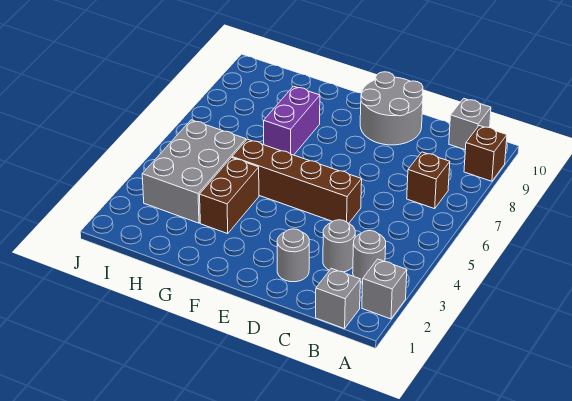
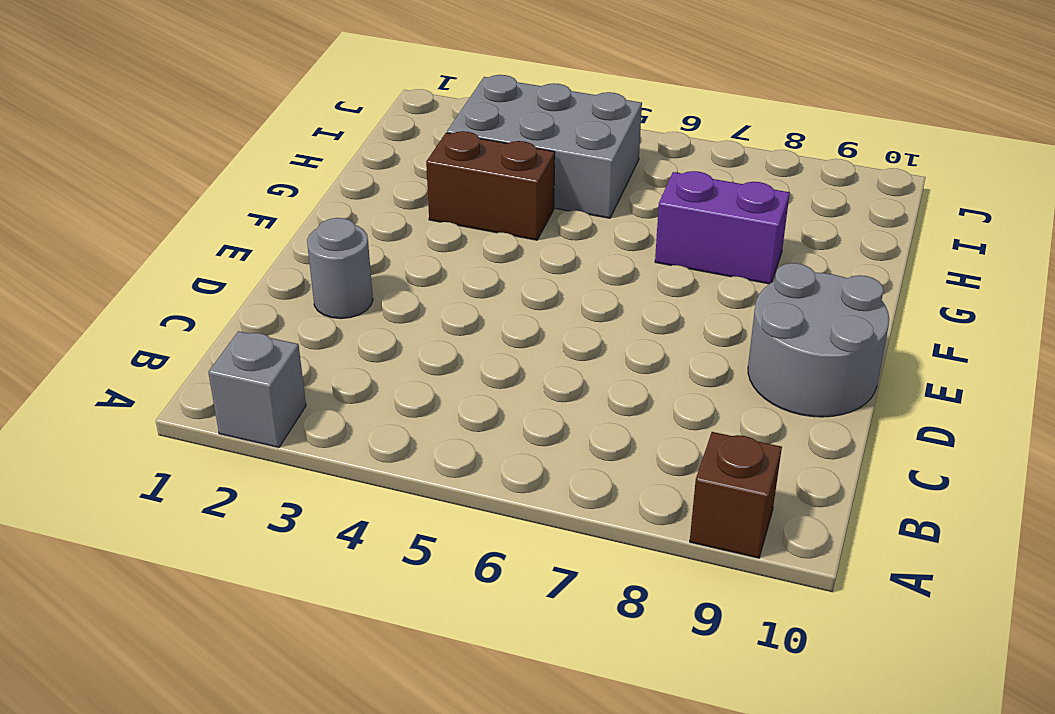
none -> grey brick B1 level 1
none -> grey round brick B3 level 1
none -> brown brick B7 level 1

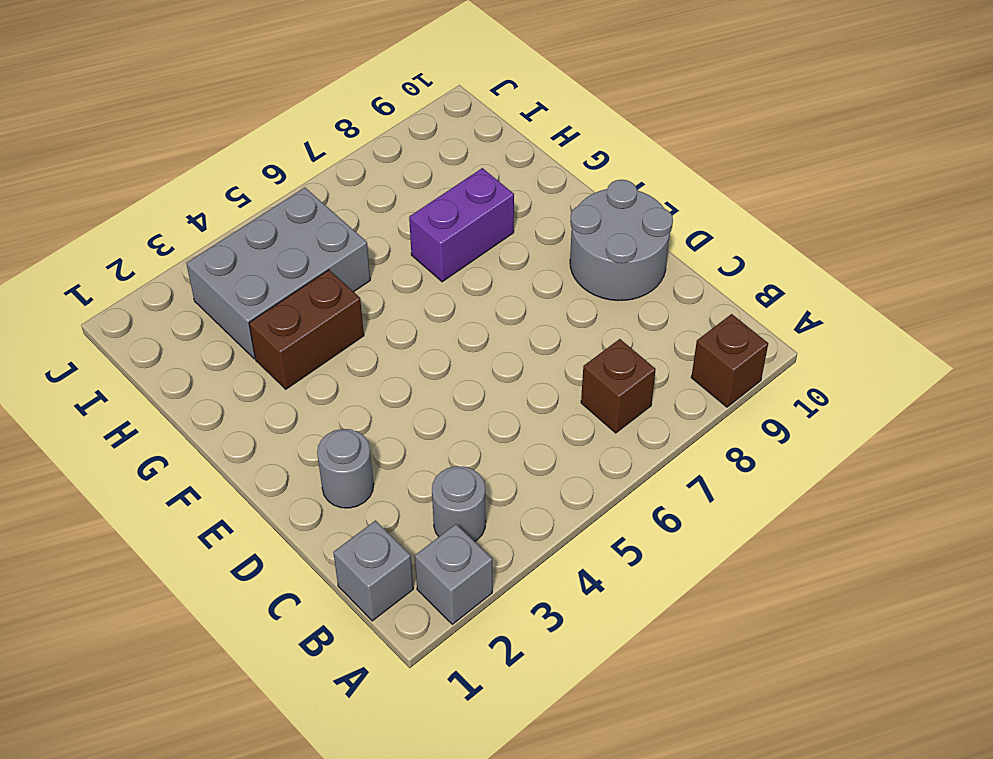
none -> grey brick B10 level 1
none -> grey round brick C3 level 1
none -> brown brick D5:G5 level 1

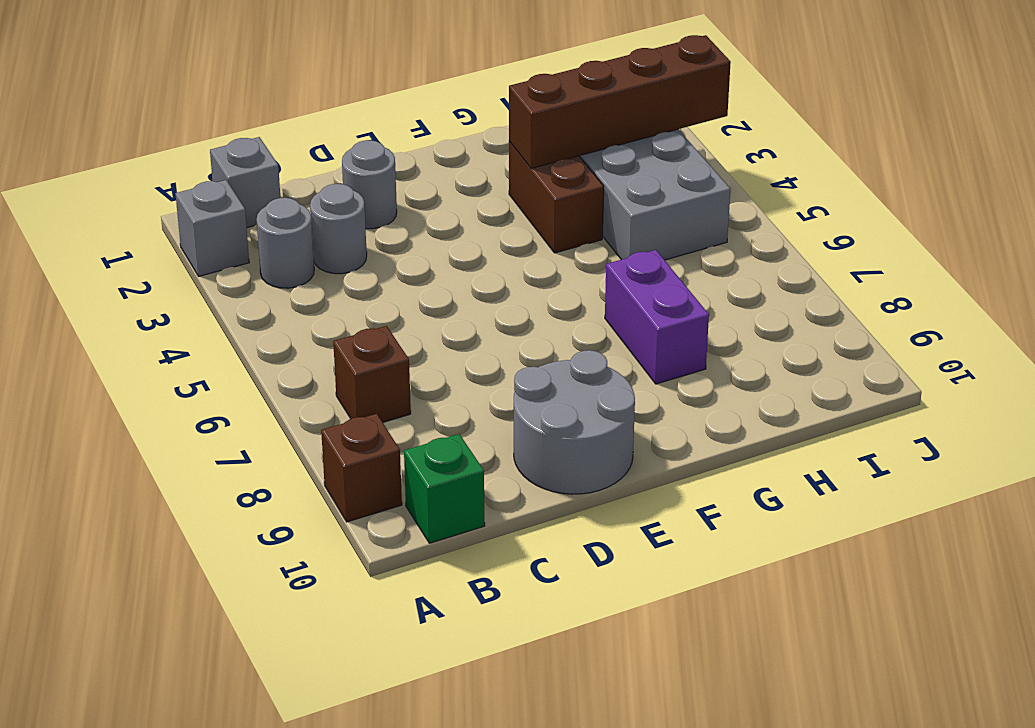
green brick B10 level 1 -> grey brick B10 level 1
brown brick G3:J3 level 2 -> brown brick D5:G5 level 1

